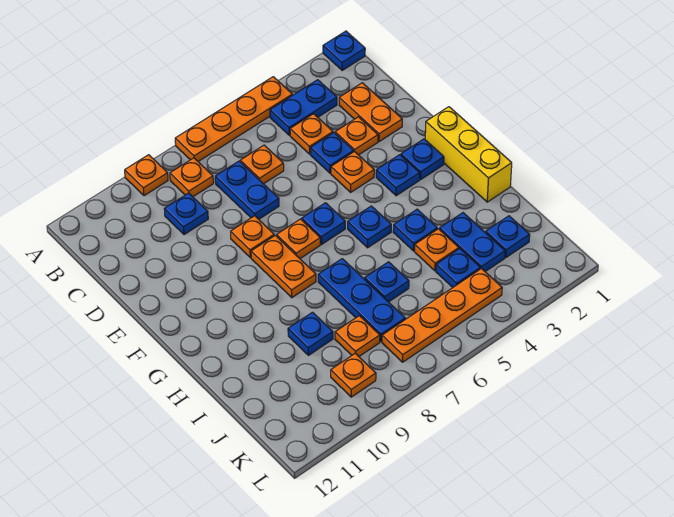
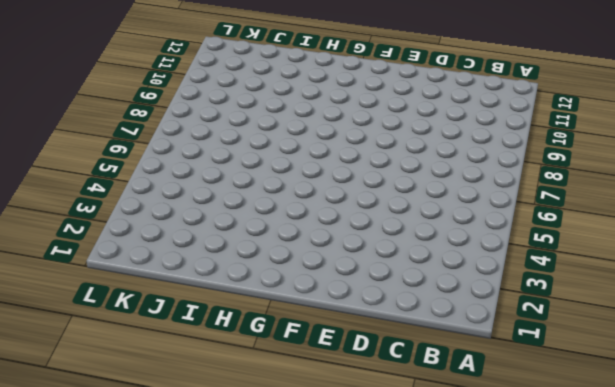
none -> blue plate A1 level 1
none -> orange plate A4:A7 level 1
none -> orange plate A9 level 1
none -> blue plate B3:B4 level 1

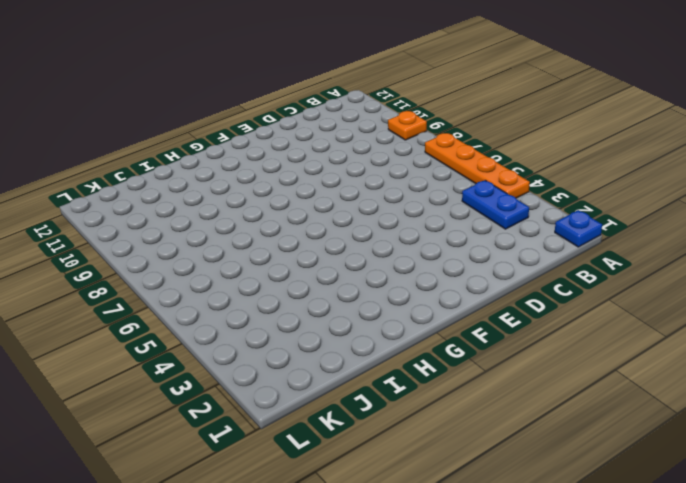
none -> orange plate B8 level 1
none -> orange plate C2:D2 level 1
none -> orange plate C4 level 1
none -> orange plate C6 level 1

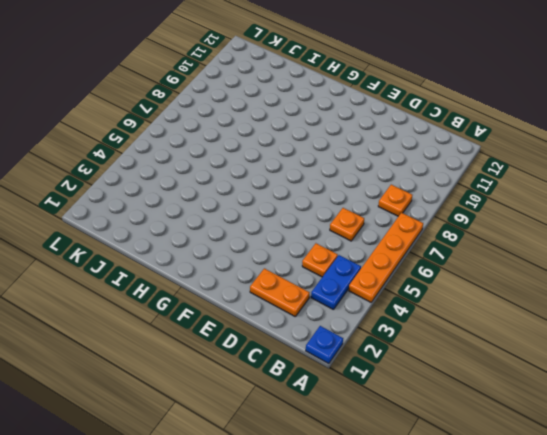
none -> orange plate A9 level 1
none -> blue plate C7:D7 level 1
none -> blue plate C9 level 1
none -> orange plate D3 level 1

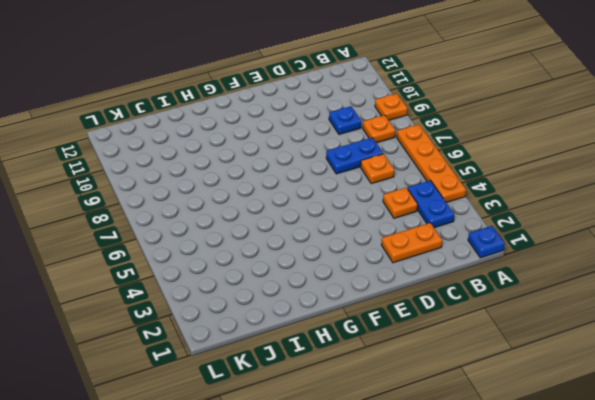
none -> orange plate D3 level 1
none -> blue plate D4 level 1
none -> orange plate E4 level 1
none -> orange plate E8 level 1

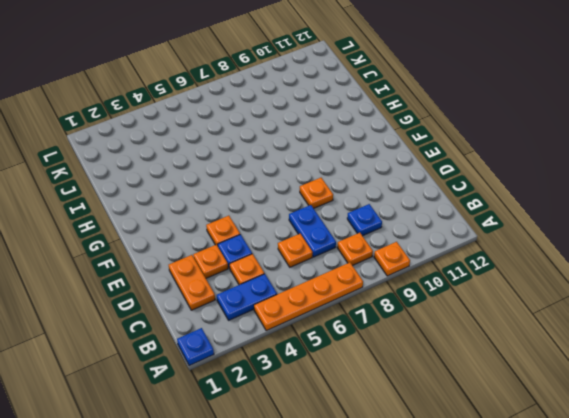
none -> yellow brick F1:H1 level 1
none -> blue plate F2 level 1
none -> blue plate F3 level 1
none -> blue plate F6 level 1

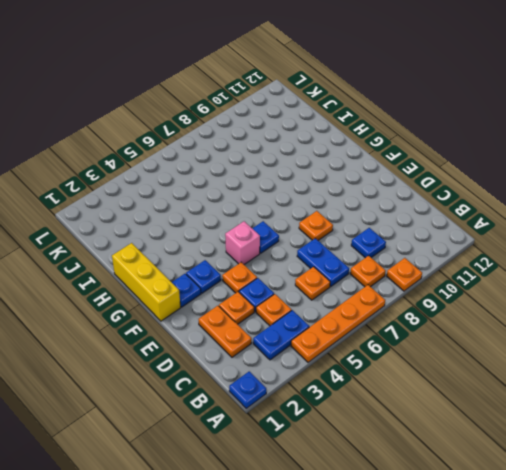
pink brick F5 level 1 -> none
none -> orange plate F7 level 1
none -> orange plate F8:G8 level 1
none -> blue plate G5 level 1
none -> blue plate H4 level 1

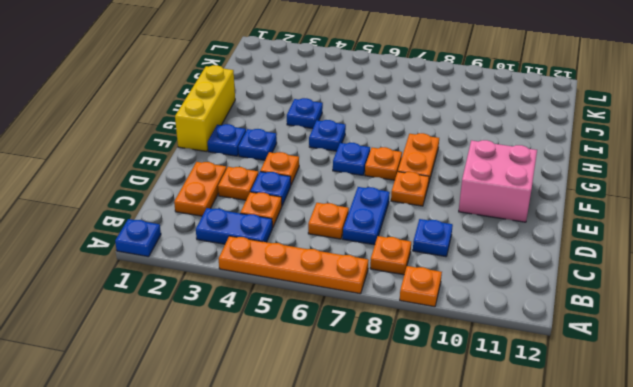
pink brick E10:F11 level 1 -> none
none -> blue plate H7:J7 level 1
none -> blue plate I3:J3 level 1
none -> orange plate I4 level 1
none -> blue plate I6 level 1

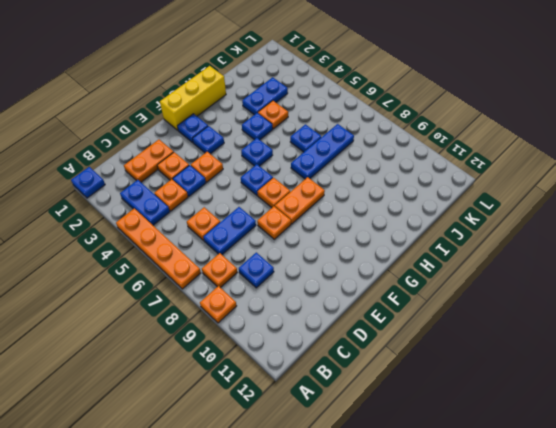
none -> blue plate I9 level 1
none -> blue plate J2 level 1
none -> blue plate J4 level 1
none -> orange plate J8 level 1

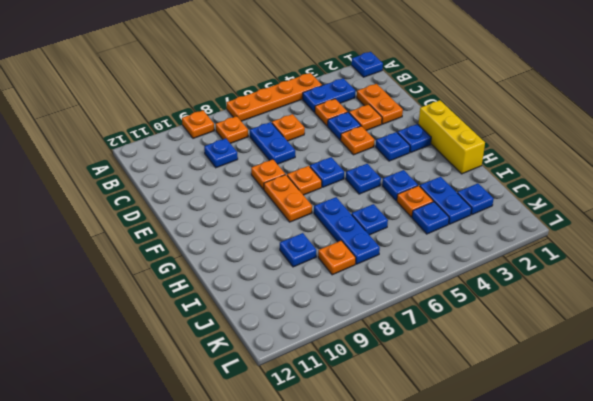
none -> orange plate K4:K7 level 1
none -> orange plate K9 level 1

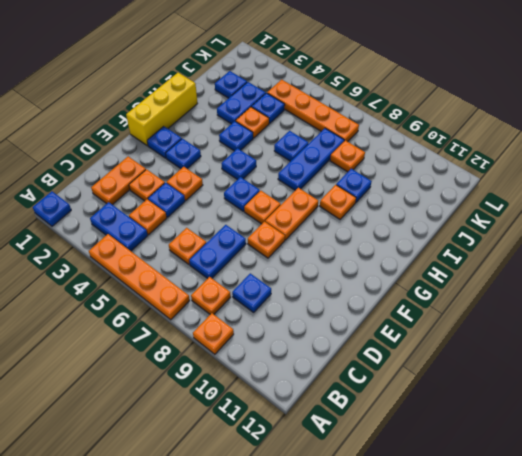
orange plate H9 level 1 -> orange plate K9 level 1

